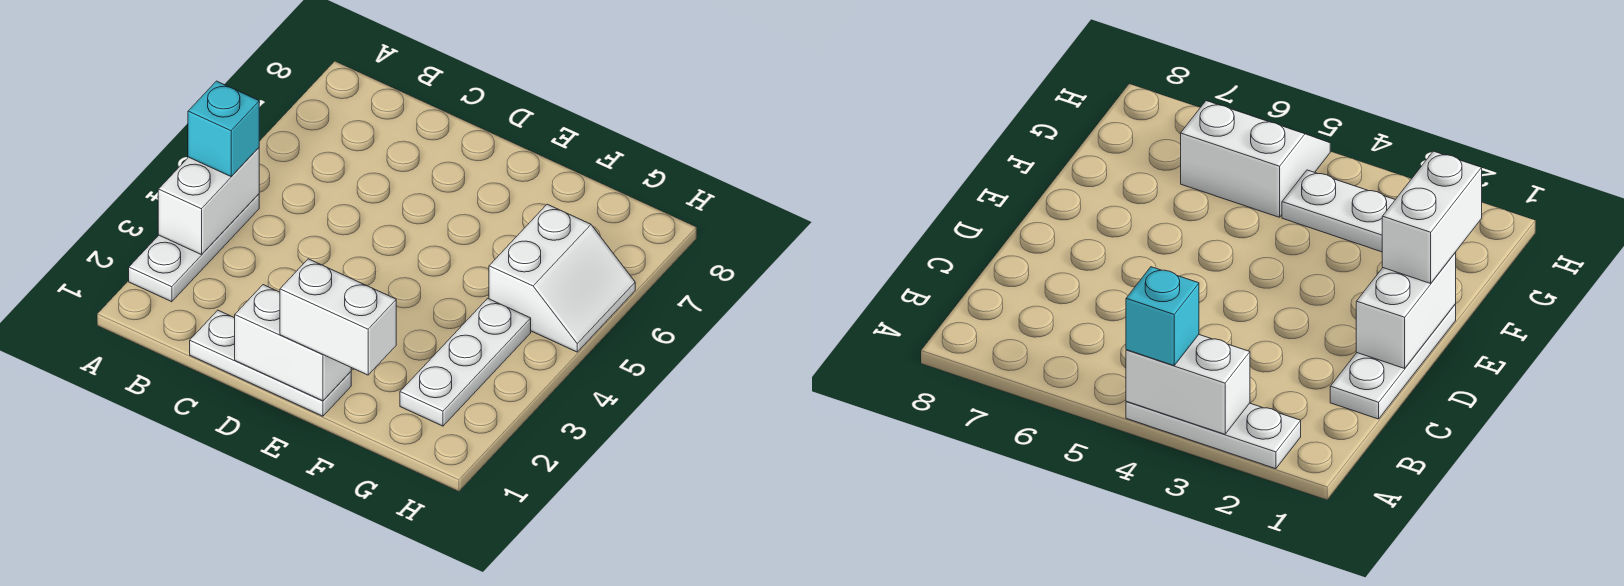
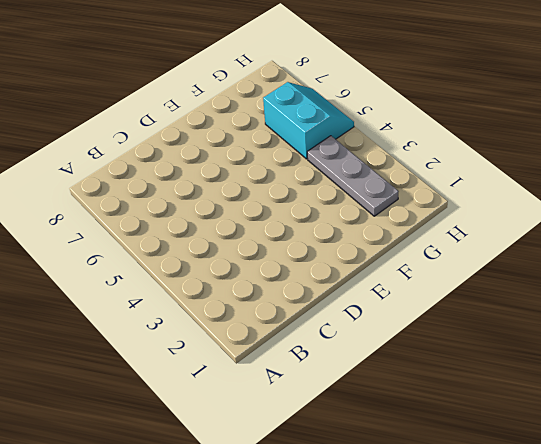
grey plate G2:G4 level 1 -> white plate G2:G4 level 1
cyan slope G5:H6 level 1 top G -> white slope G5:H6 level 1 top G
none -> white plate A2:A4 level 1
none -> white plate C1:E1 level 1

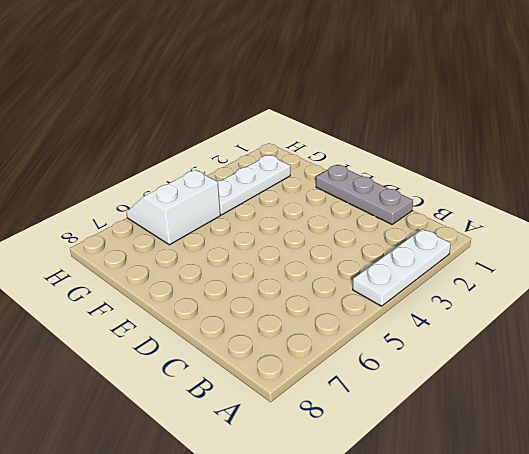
grey plate C1:E1 level 1 -> white plate C1:E1 level 1
none -> white brick A3:A4 level 2
none -> white brick D1:E1 level 2

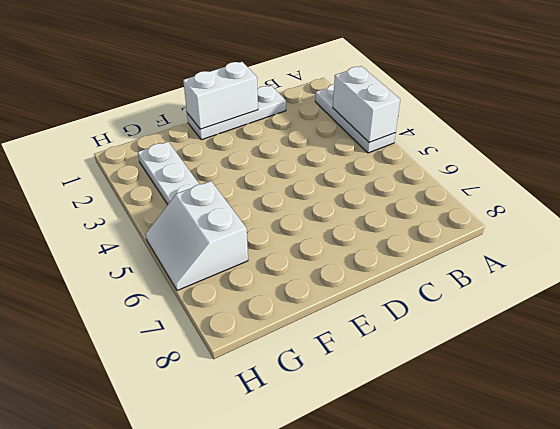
none -> cyan brick A4 level 3
none -> white brick E1:F1 level 3

